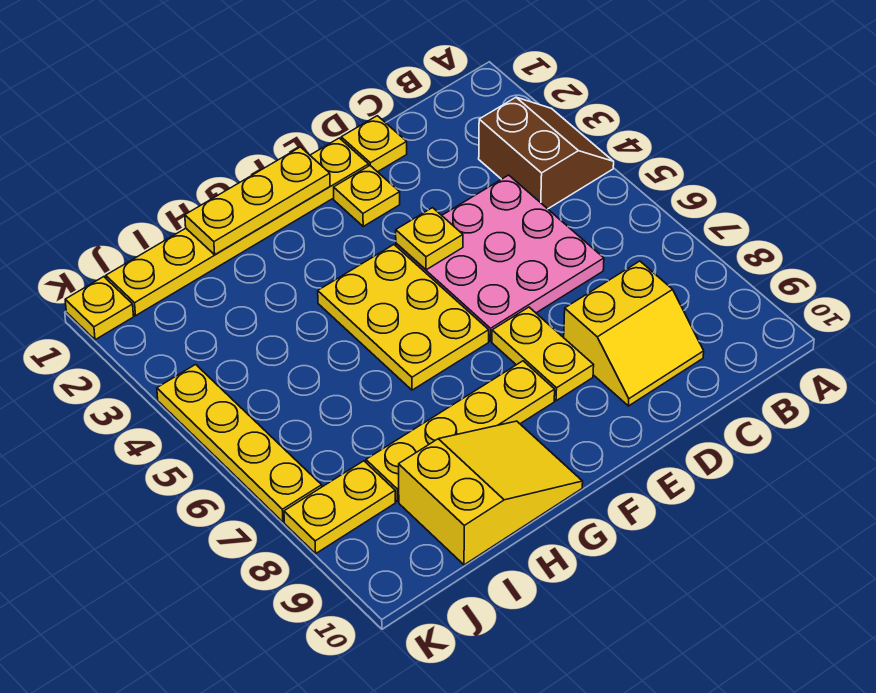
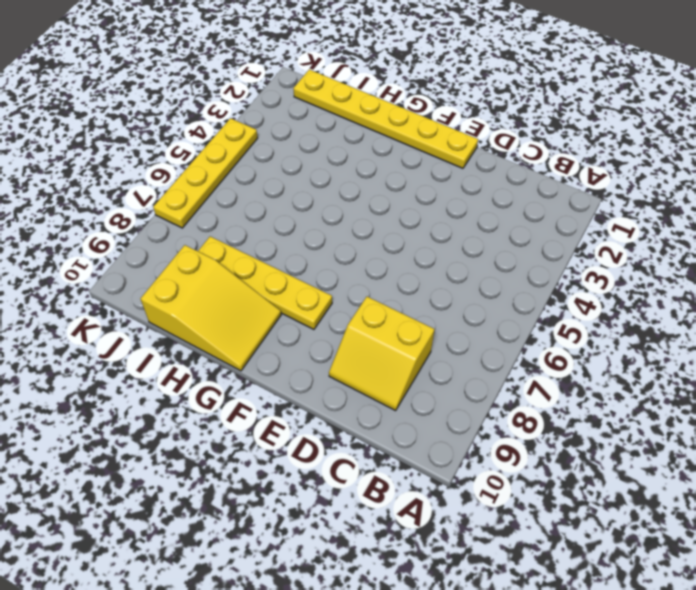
none -> brown slope A3:B4 level 1 top B
none -> pink plate C4:E6 level 1
none -> yellow plate D1 level 1

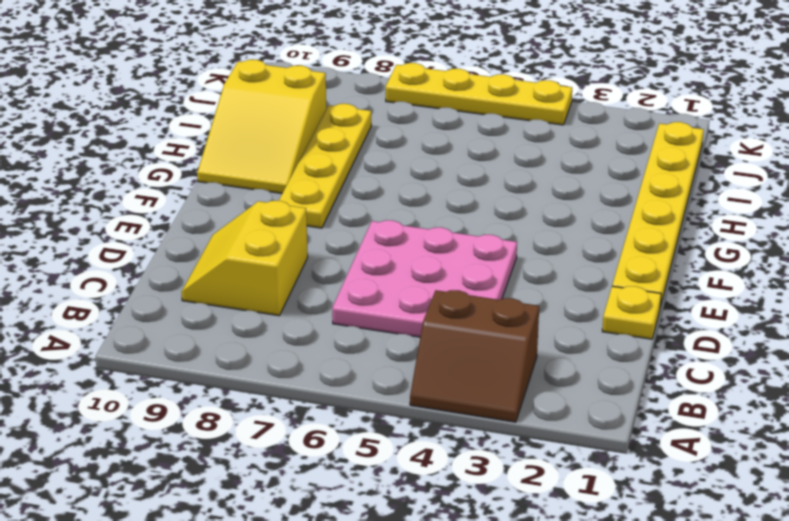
none -> yellow plate E2 level 1
none -> yellow plate E7:E8 level 1
none -> yellow plate F4:G6 level 1

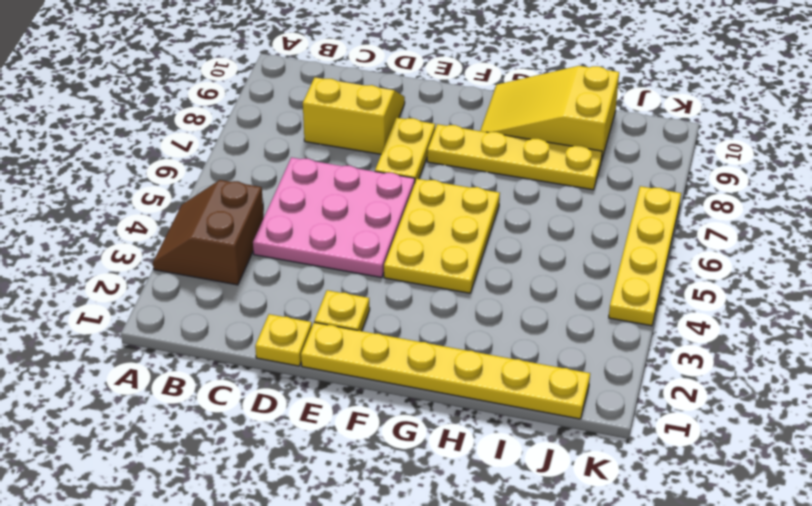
none -> yellow plate J8:K8 level 1
none -> yellow plate K1 level 1
none -> yellow plate E4 level 2

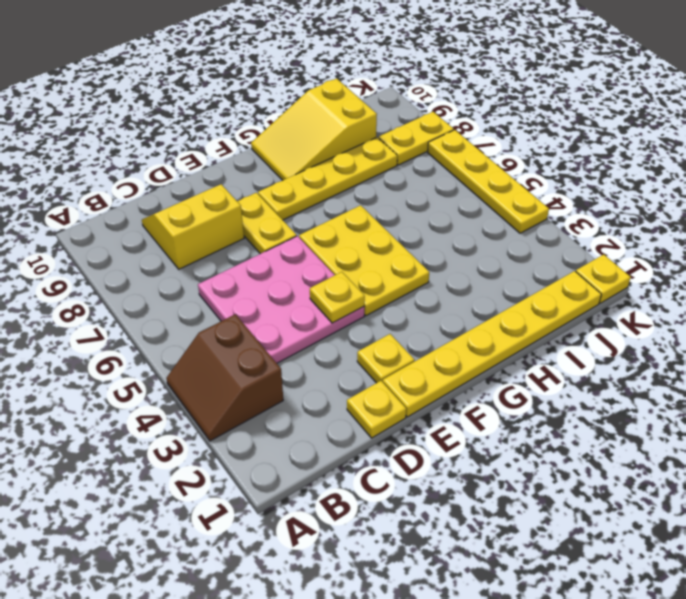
none -> yellow plate F1:H1 level 2

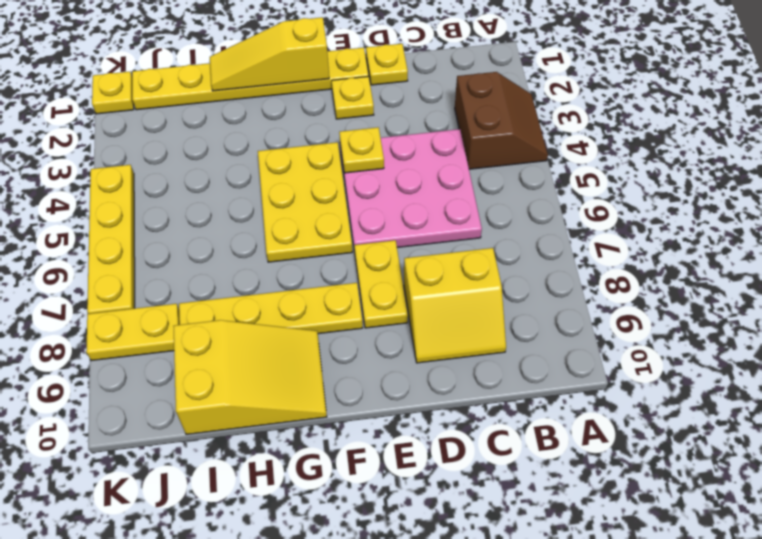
yellow slope F1:H1 level 2 top F -> yellow plate F1:H1 level 2

